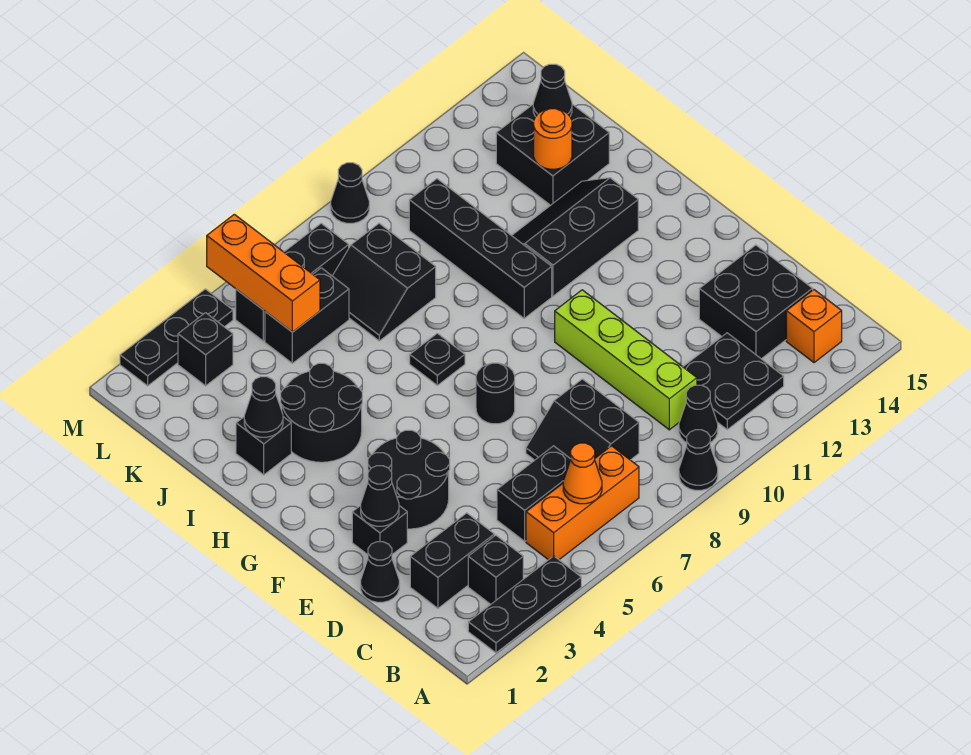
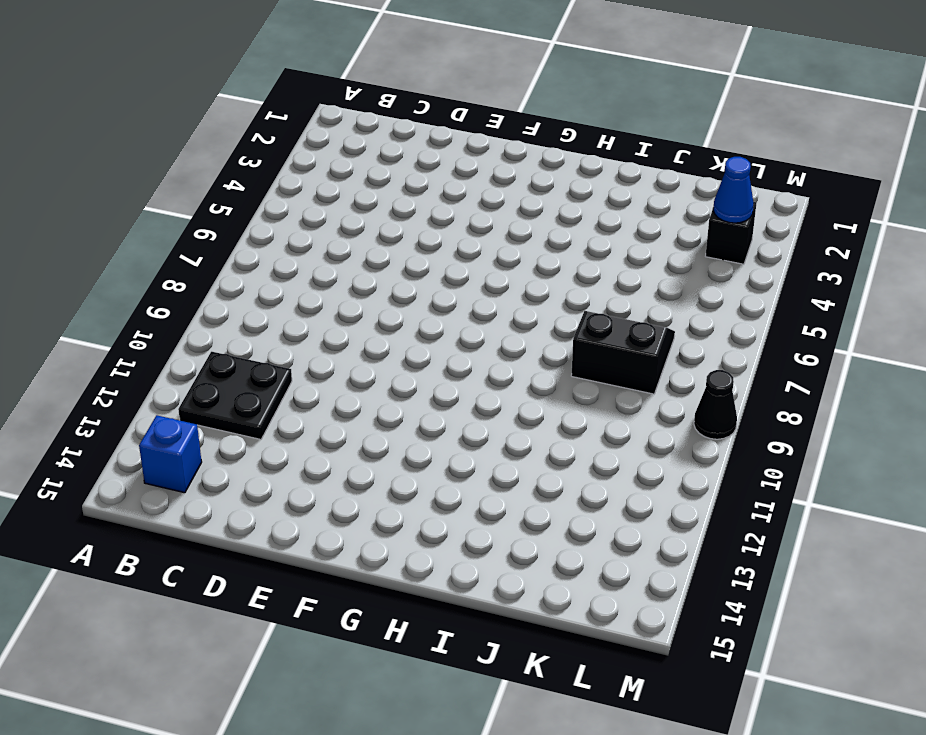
blue brick B14 level 1 -> orange brick B14 level 1
blue cone L3 level 2 -> none
none -> black plate A2:A4 level 1
none -> black cone A9 level 1
none -> black brick B3 level 1
none -> orange brick B5:B7 level 1

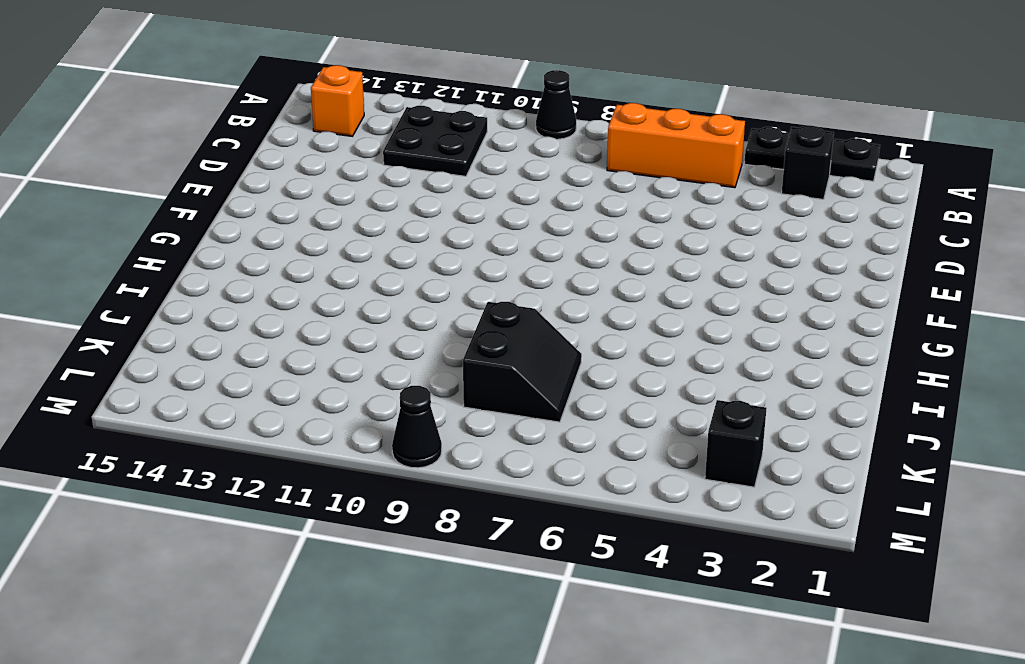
none -> black cone B10 level 1
none -> black brick C2:C3 level 1
none -> black brick C5:C6 level 1
none -> black slope C7:D8 level 1 top 8

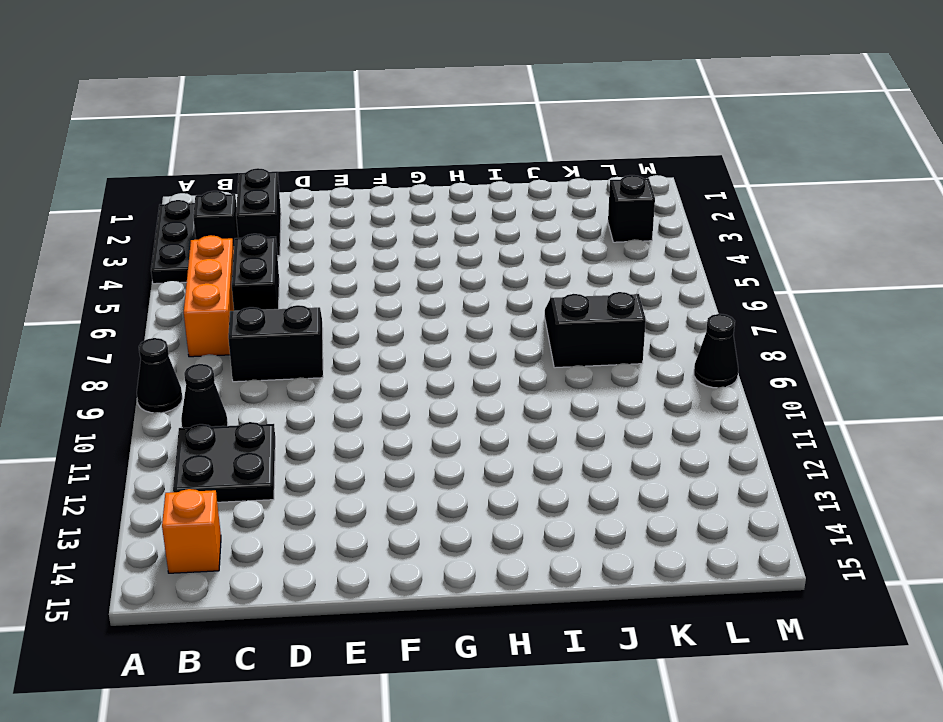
none -> lime brick C10:F10 level 1
none -> black brick C13:D14 level 1
none -> black cone D1 level 1
none -> black brick E2 level 1

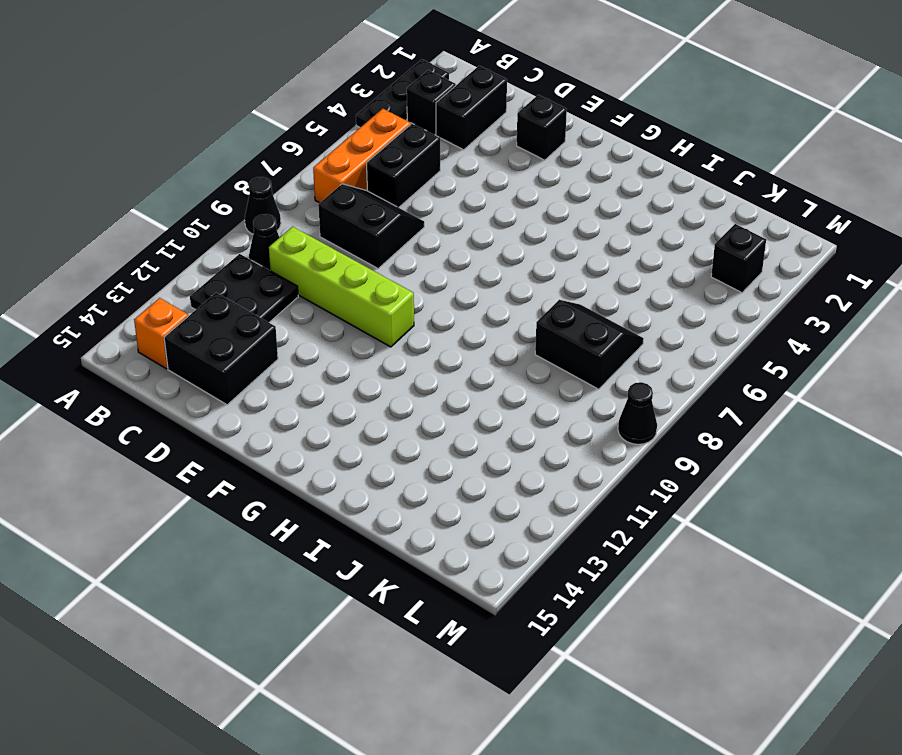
none -> black cone D1 level 1
none -> black round brick E3:F4 level 1
none -> black round brick F7 level 1
none -> black round brick H3:I4 level 1

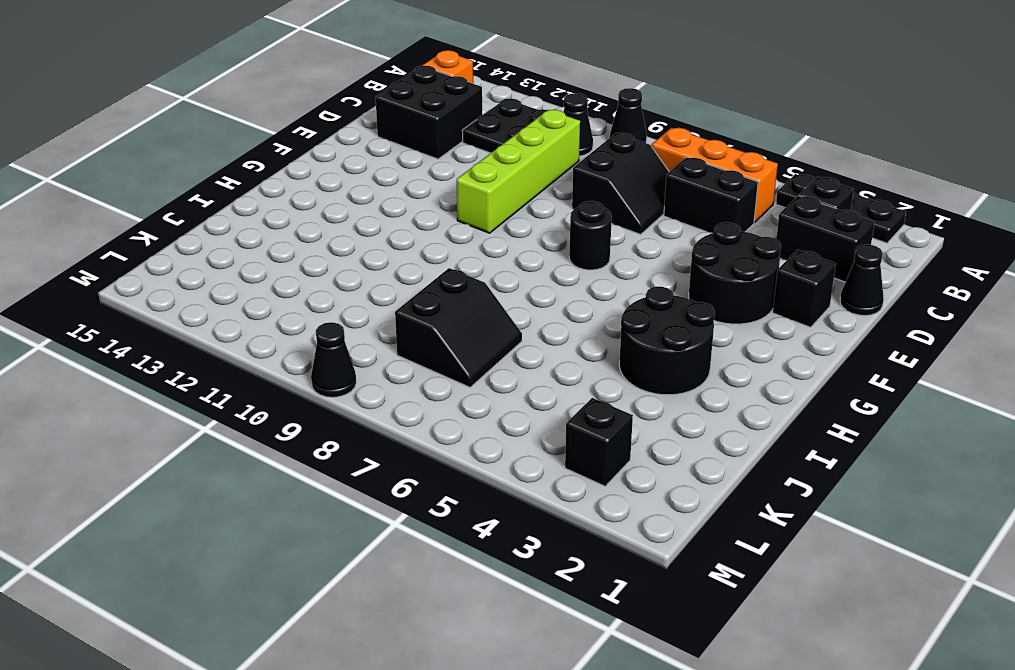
none -> black plate H7 level 1
none -> black brick H10:K10 level 1
none -> black slope H11:I13 level 1 top H
none -> black brick I2 level 1

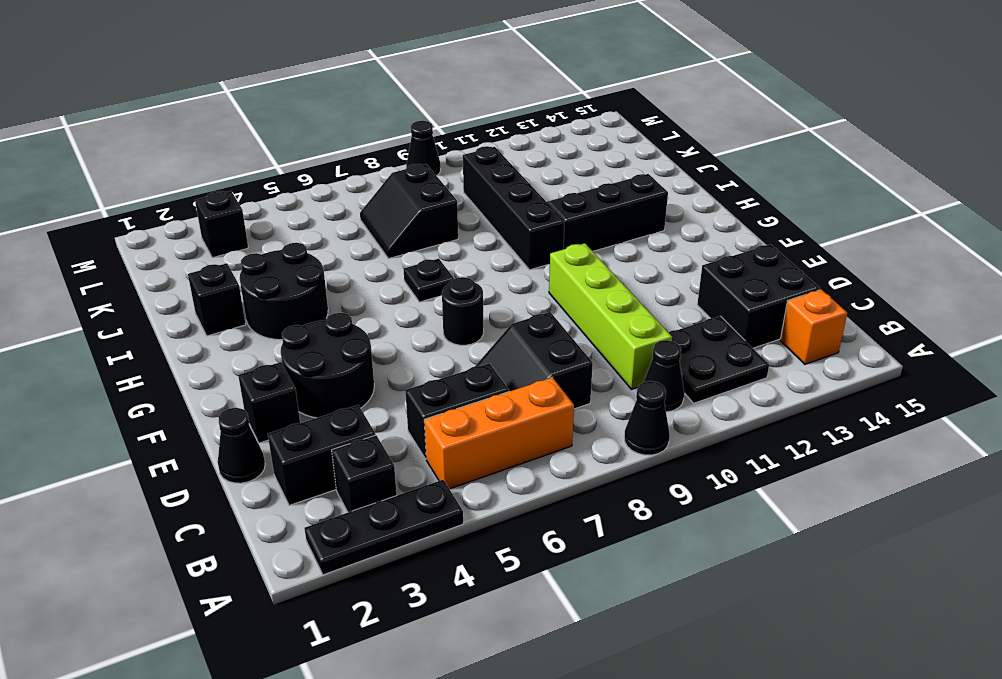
none -> black brick J13:K14 level 1
none -> black brick K5:K6 level 1
none -> black brick L5:L7 level 1
none -> black plate M2:M4 level 1

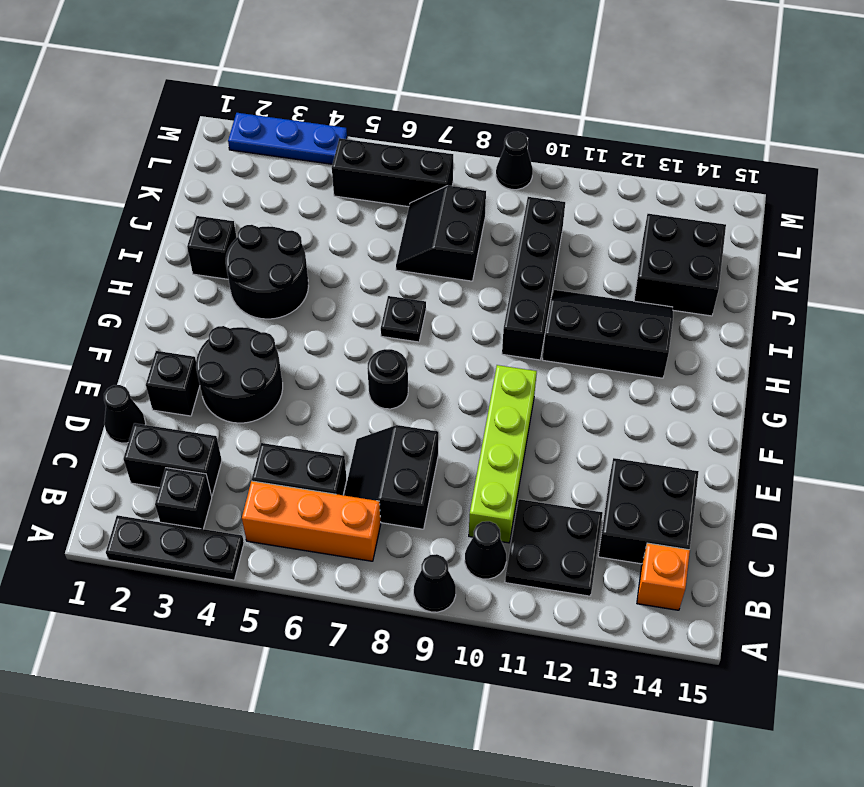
blue plate M2:M4 level 1 -> black plate M2:M4 level 1
none -> black brick K5:K6 level 1
none -> black brick L3 level 1
none -> orange cone B6 level 2
none -> black cone E2 level 2

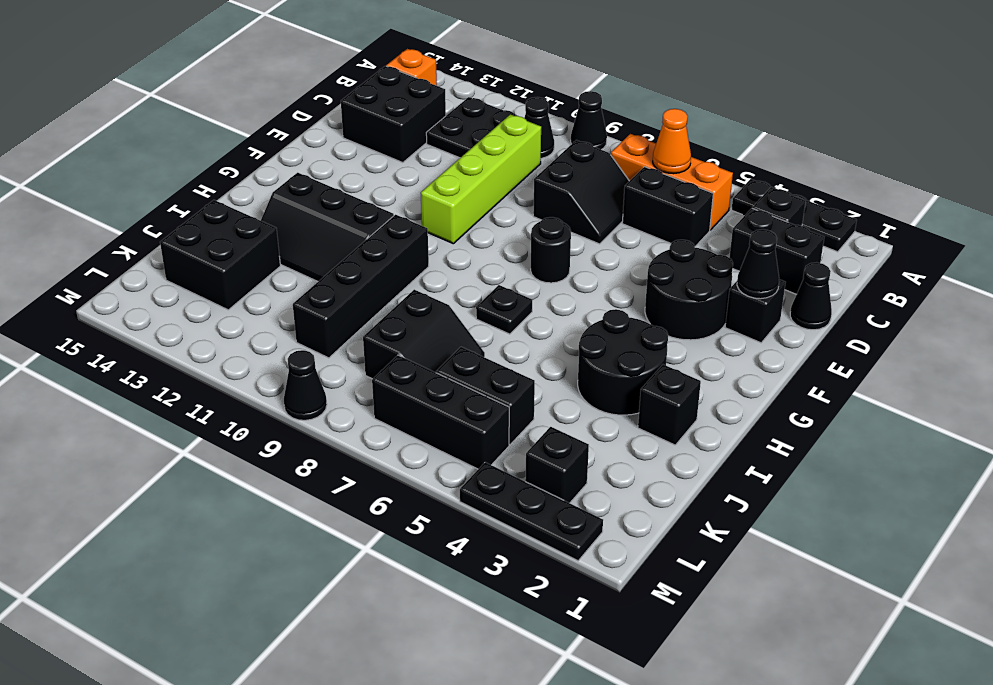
none -> black cone I2 level 2
none -> orange round brick J13 level 2
none -> orange brick K5:M5 level 2
none -> black cone K14 level 2

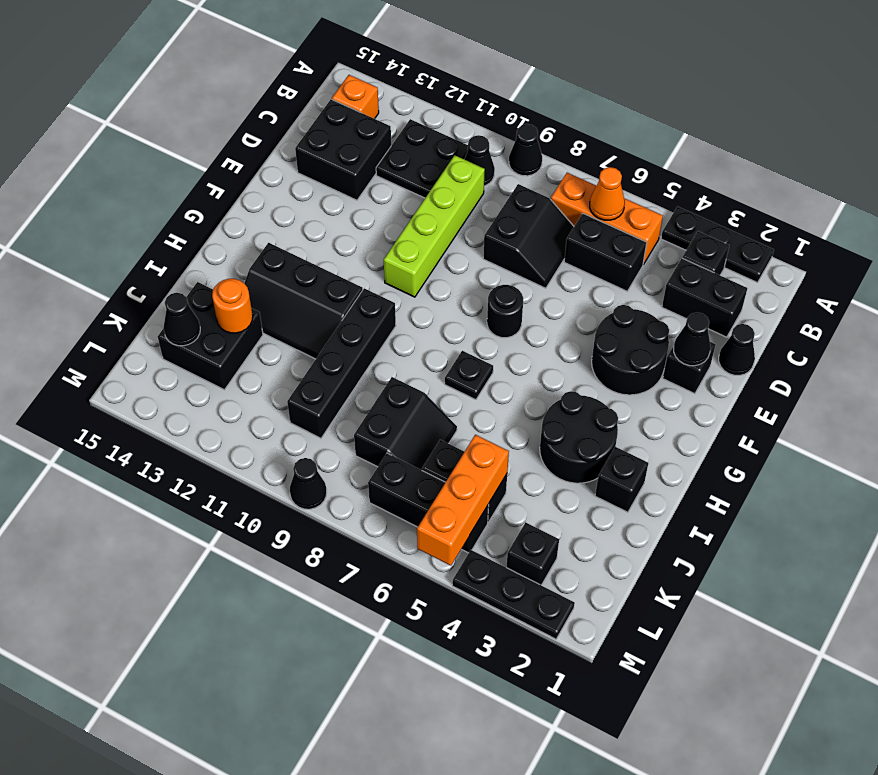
none -> black cone I2 level 2

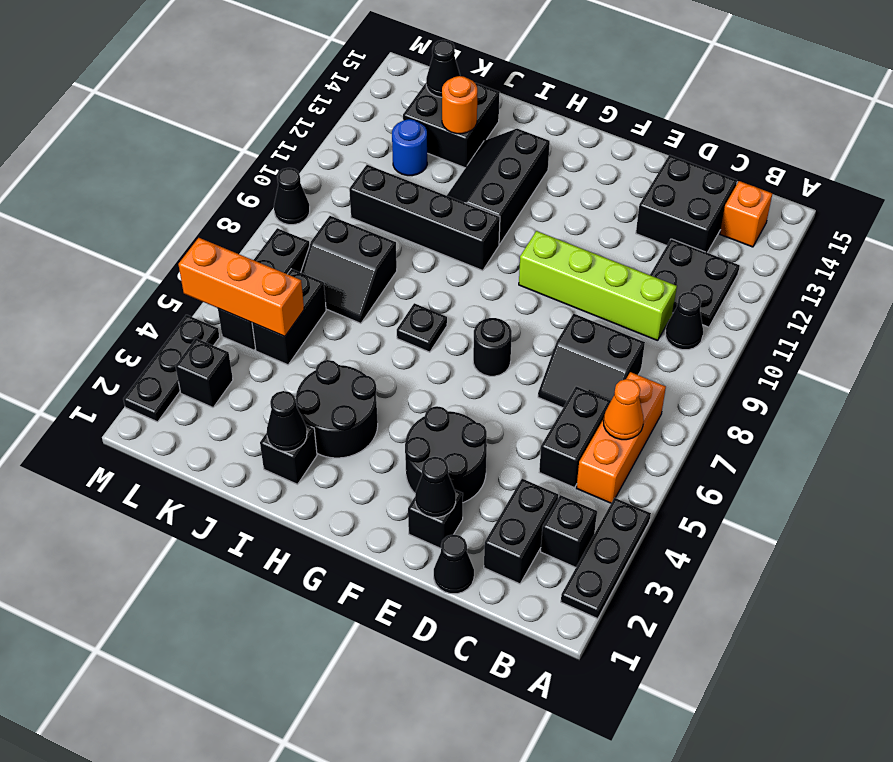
blue round brick K12 level 1 -> none
none -> black cone A9 level 1

